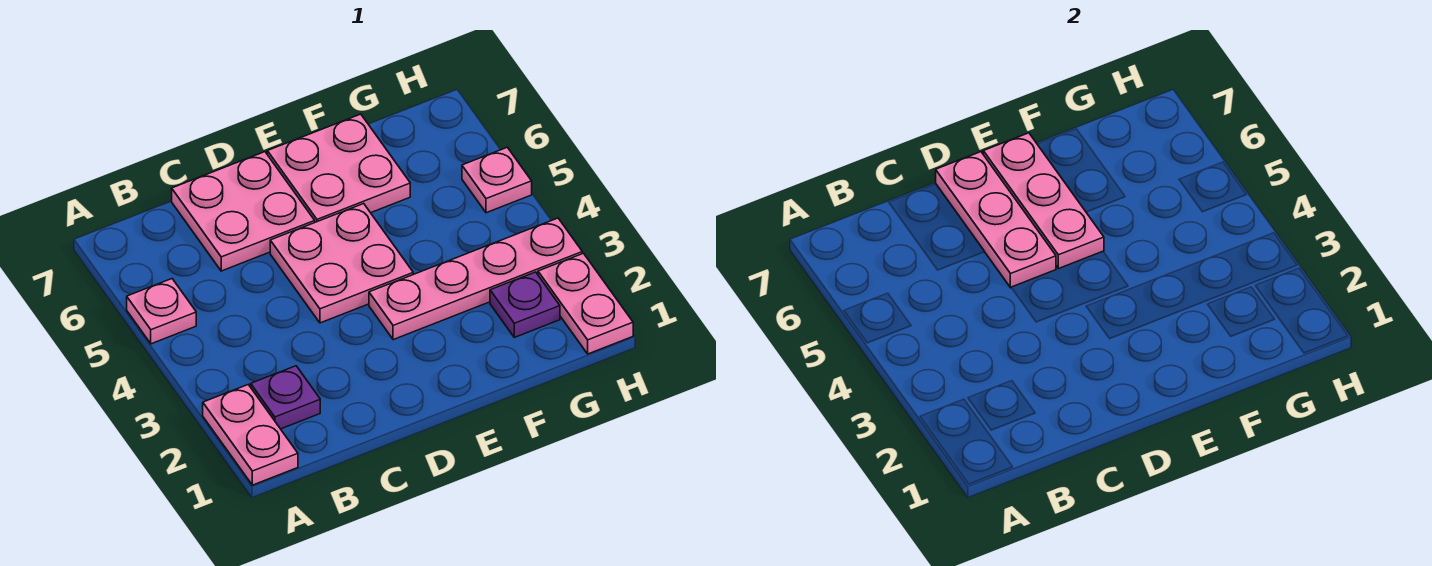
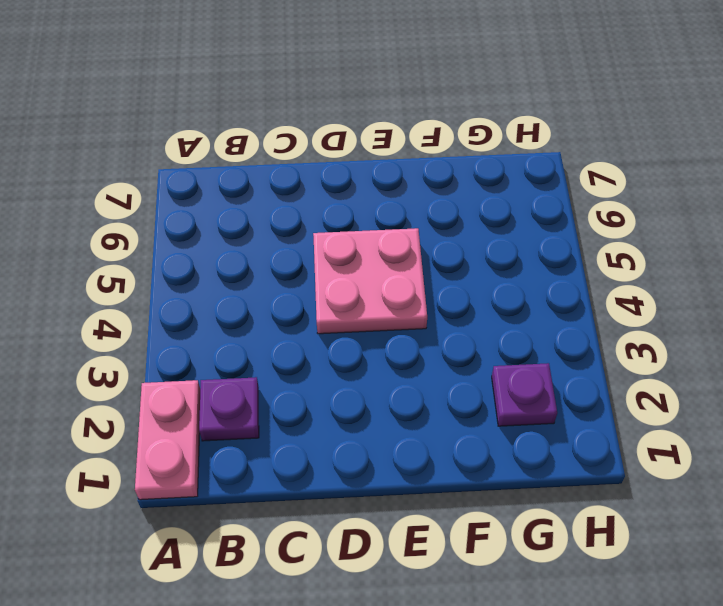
none -> pink plate A5 level 1
none -> pink plate C6:D7 level 1
none -> pink plate E3:H3 level 1

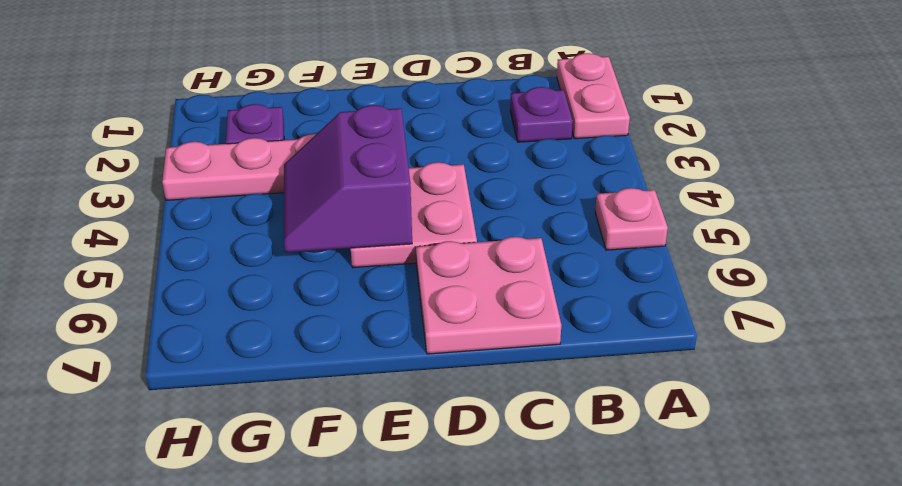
purple slope E4:F5 level 2 top E -> pink plate E5:E7 level 2
none -> pink plate E6:F7 level 1
none -> pink plate H1:H2 level 1
none -> pink plate H5 level 1

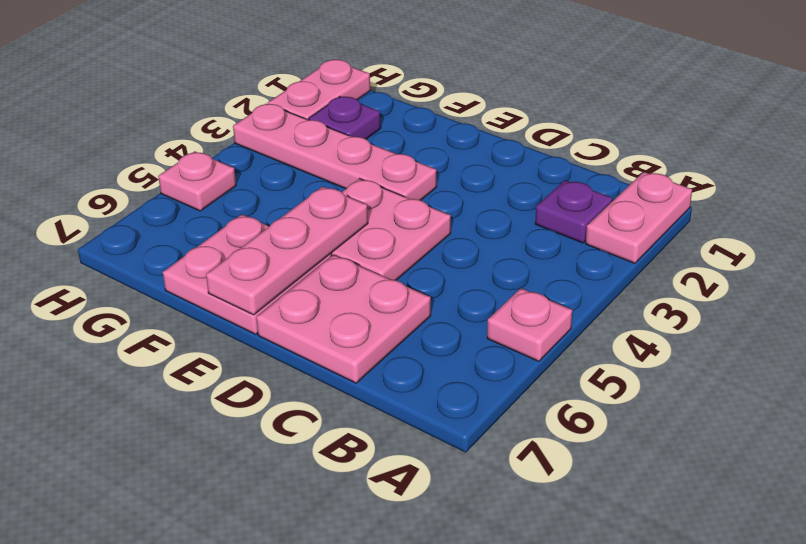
none -> pink plate D5:D7 level 2

